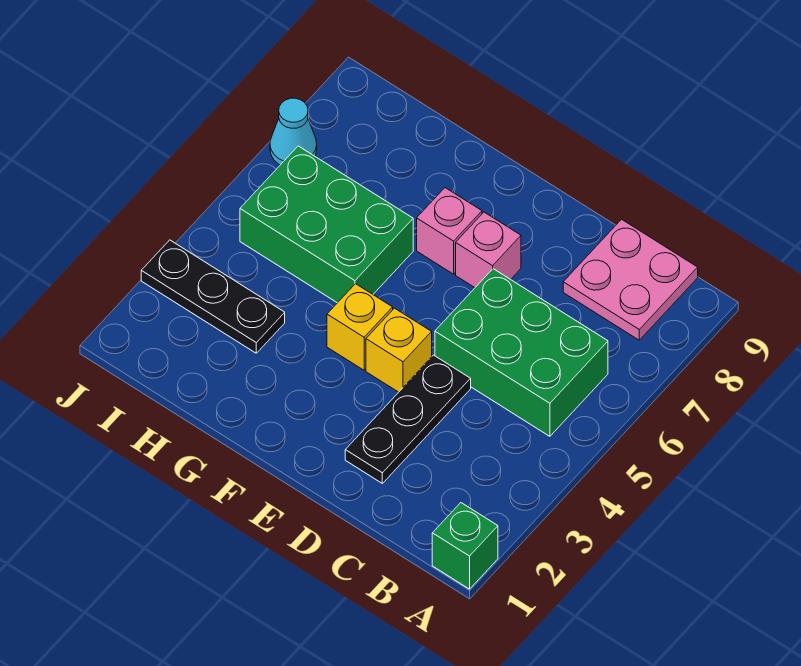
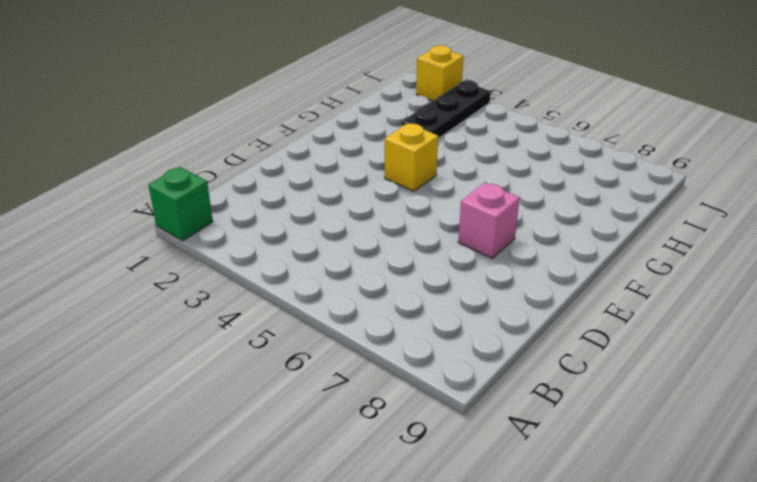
yellow brick J2 level 1 -> yellow brick E4 level 1
none -> green brick B5:D6 level 1
none -> pink plate B8:C9 level 1

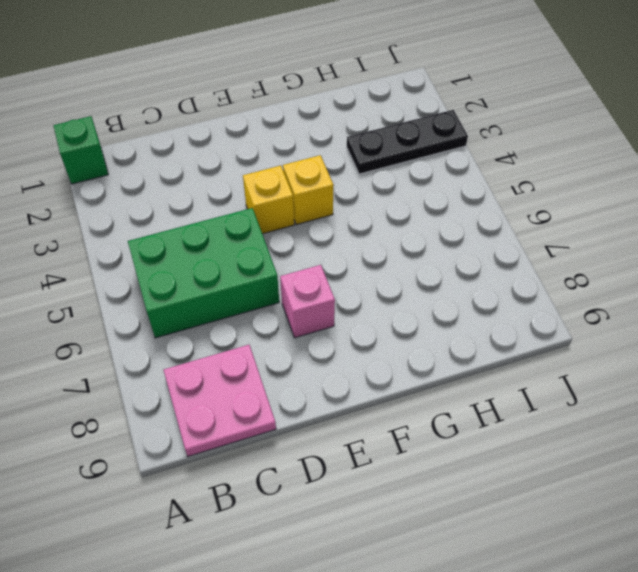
none -> black plate D2:D4 level 1
none -> pink brick F7 level 1

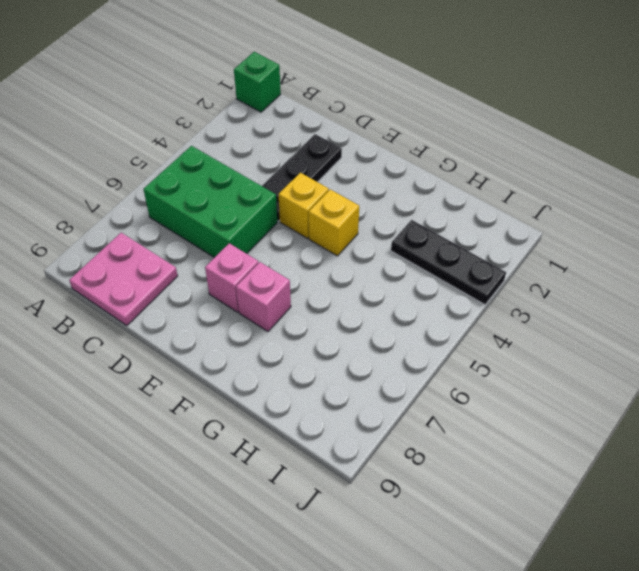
none -> green brick G5:I6 level 1
none -> cyan cone J7 level 1

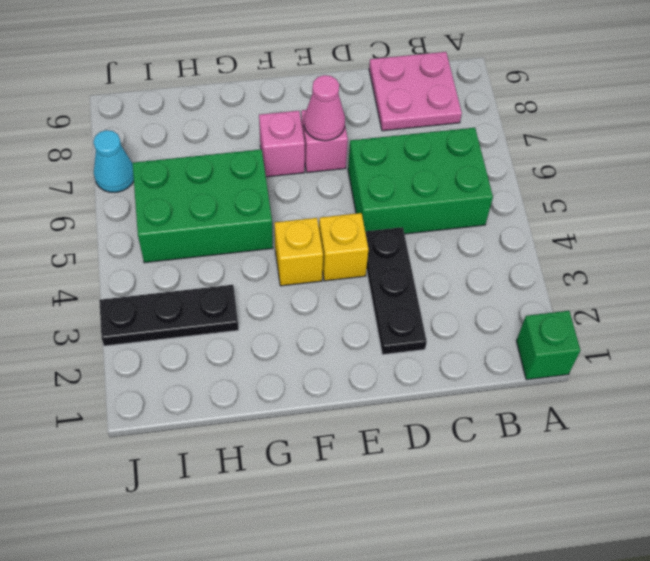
pink cone E7 level 2 -> none

